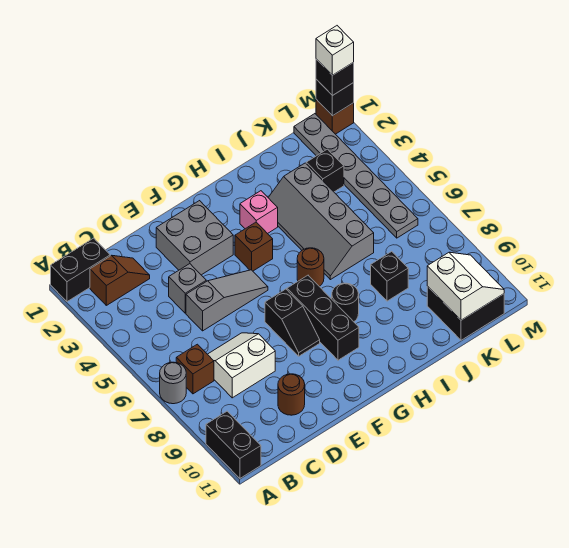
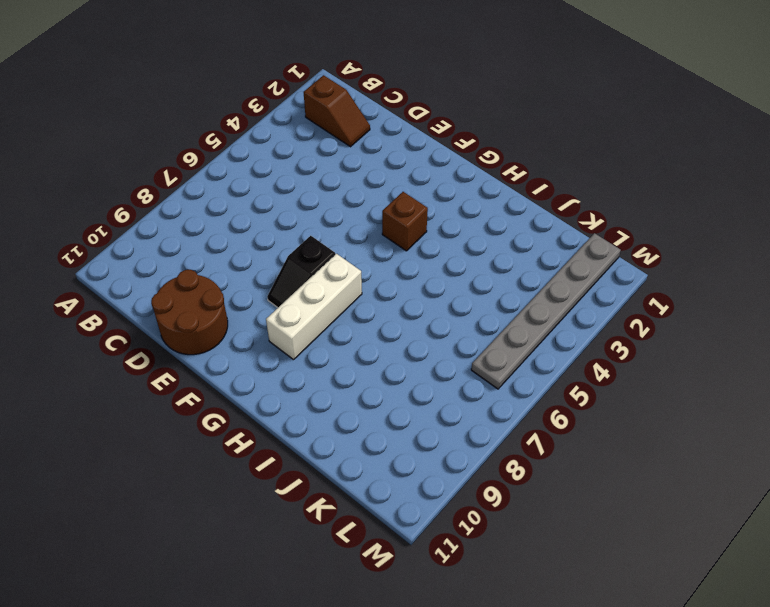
brown round brick D10:E11 level 1 -> brown round brick D10 level 1
white brick G7:G9 level 1 -> black brick G7:G9 level 1
none -> black brick A1:B1 level 1
none -> grey round brick A7 level 1
none -> black brick A10:A11 level 1

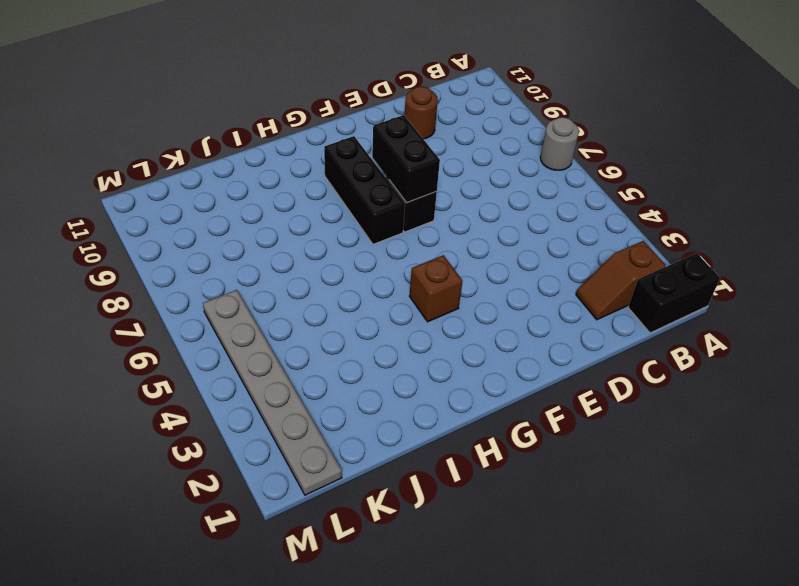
black brick F7:F8 level 2 -> black brick A10:A11 level 1
none -> brown brick B7 level 1
none -> white slope C7:D8 level 1 top 8
none -> grey brick D4 level 1

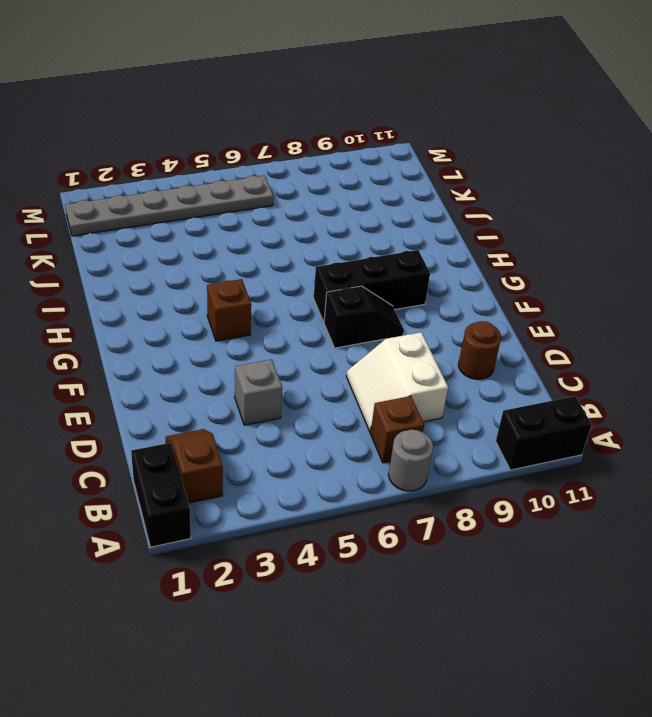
none -> grey slope D5:F5 level 1 top D
none -> grey brick E2:F3 level 1
none -> pink brick H3 level 1

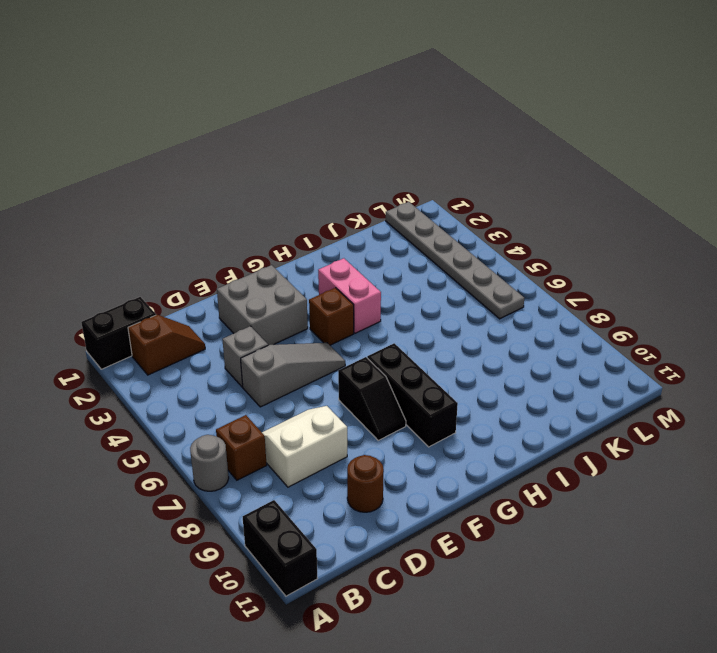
pink brick H3:H4 level 1 -> pink brick H3 level 1
none -> brown round brick H6 level 1
none -> black round brick H8 level 1
none -> grey slope I3:J6 level 1 top J

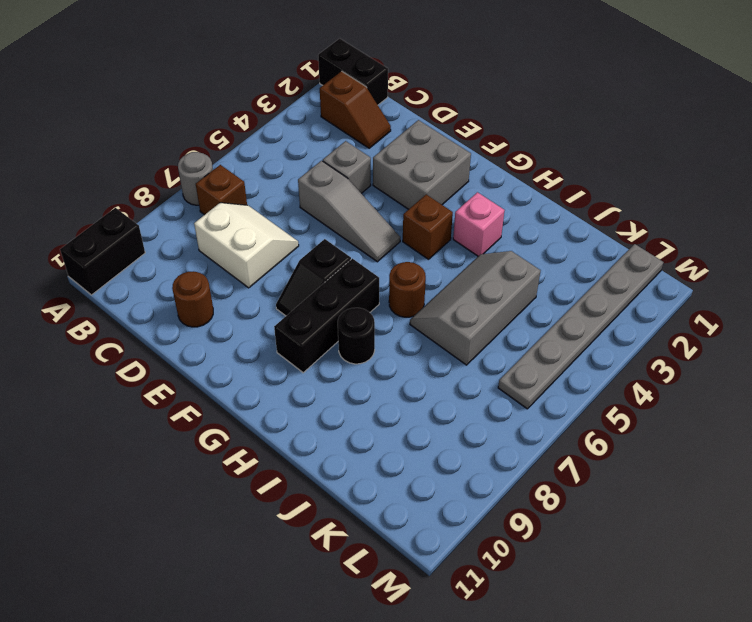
grey slope I4:J6 level 1 top J -> grey slope I3:J6 level 1 top J
none -> black brick J8 level 1
none -> black brick K3 level 1
none -> black brick K10:L11 level 1

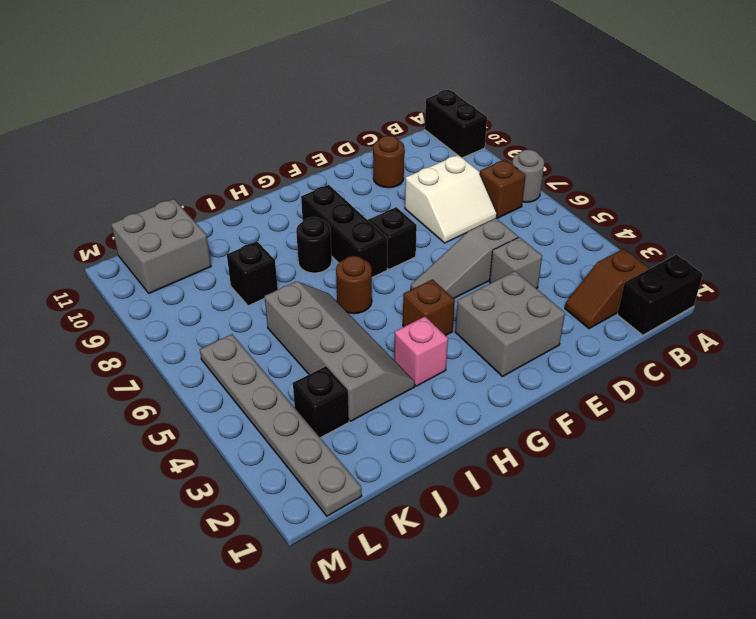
grey brick K10:L11 level 1 -> black brick K10:L11 level 1
none -> brown brick M1 level 1
none -> white slope K10:L11 level 2 top K
none -> black brick M1 level 2

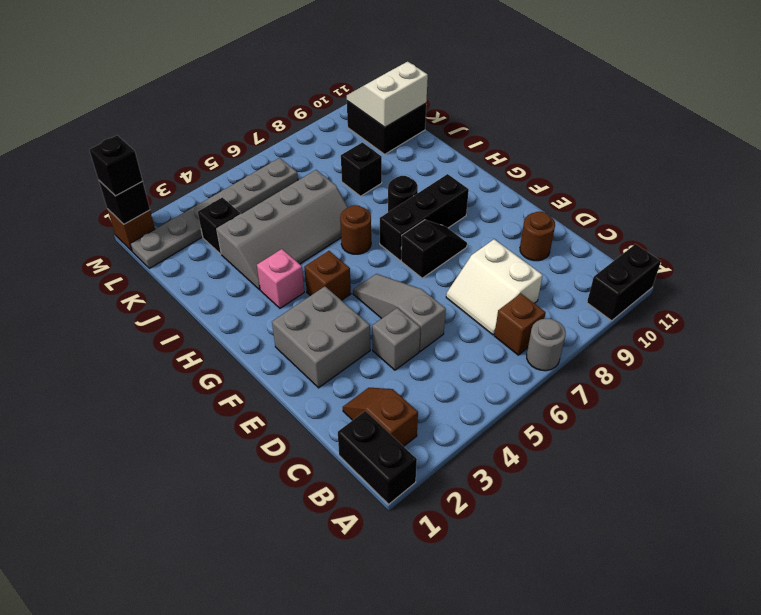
none -> white brick M1 level 4

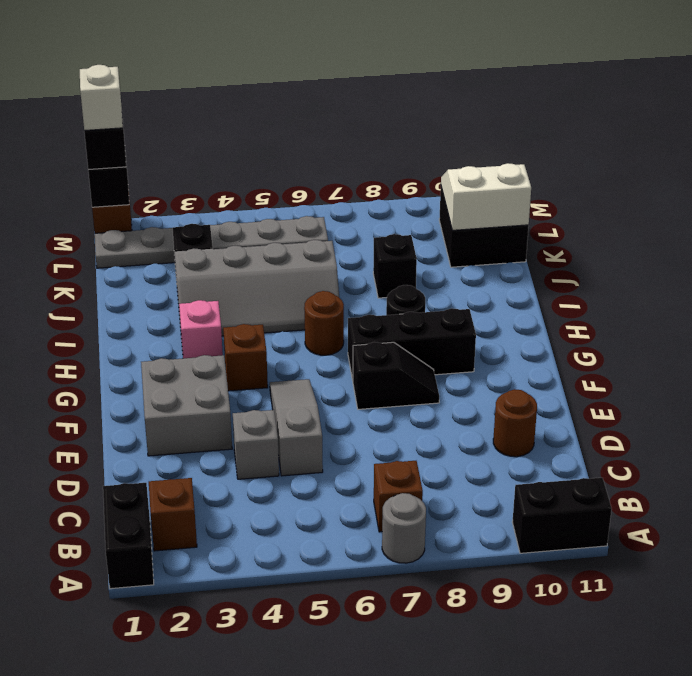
none -> white slope C7:D8 level 1 top 8

